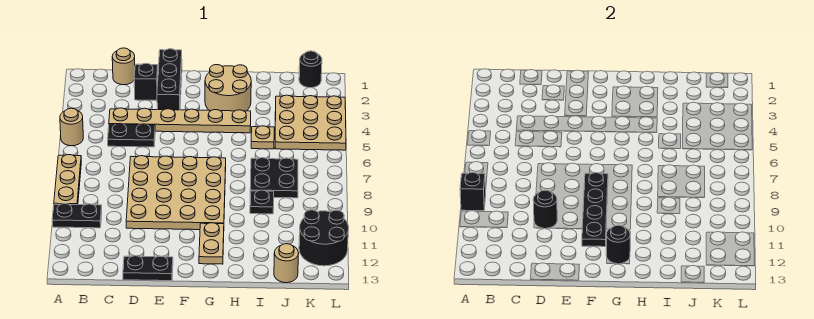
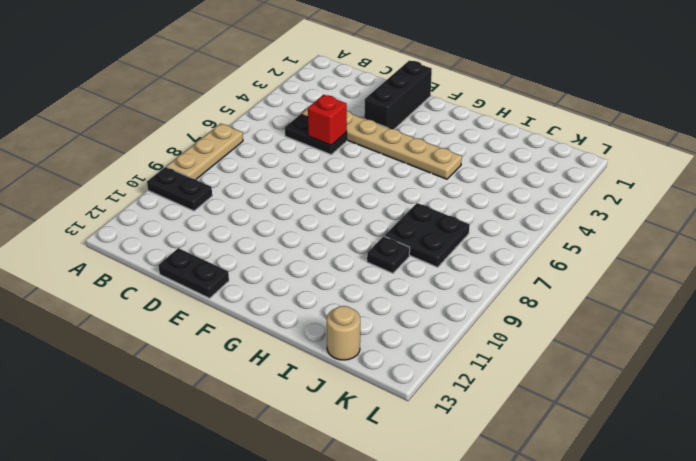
red brick D5 level 2 -> none
none -> tan round brick A5 level 1
none -> tan round brick C1 level 1
none -> black brick D2 level 1

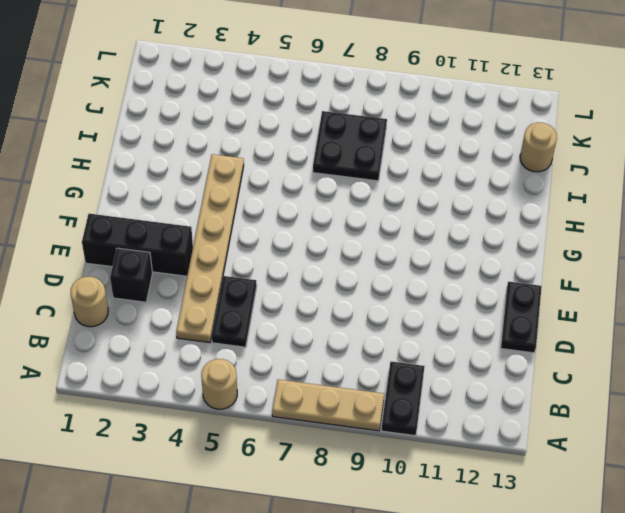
none -> tan plate D7:G10 level 1
none -> tan round brick G2:H3 level 1
none -> tan plate G11:G12 level 1

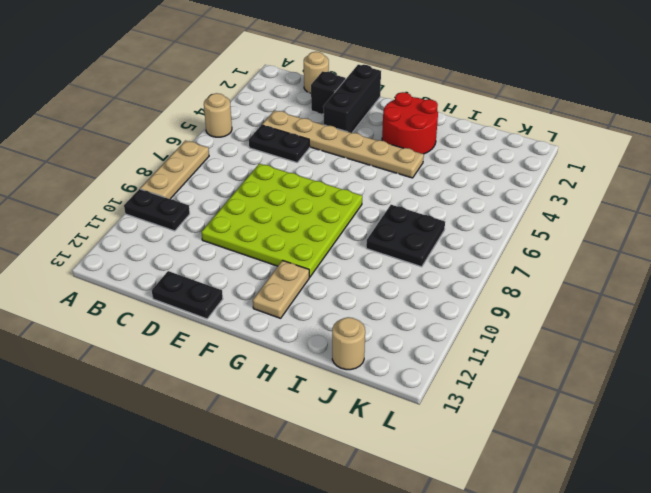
lime plate D7:G10 level 1 -> tan plate D7:G10 level 1
red round brick G2:H3 level 1 -> tan round brick G2:H3 level 1
none -> tan plate I5 level 1
none -> black plate I9 level 1
none -> tan plate J3:L5 level 1

